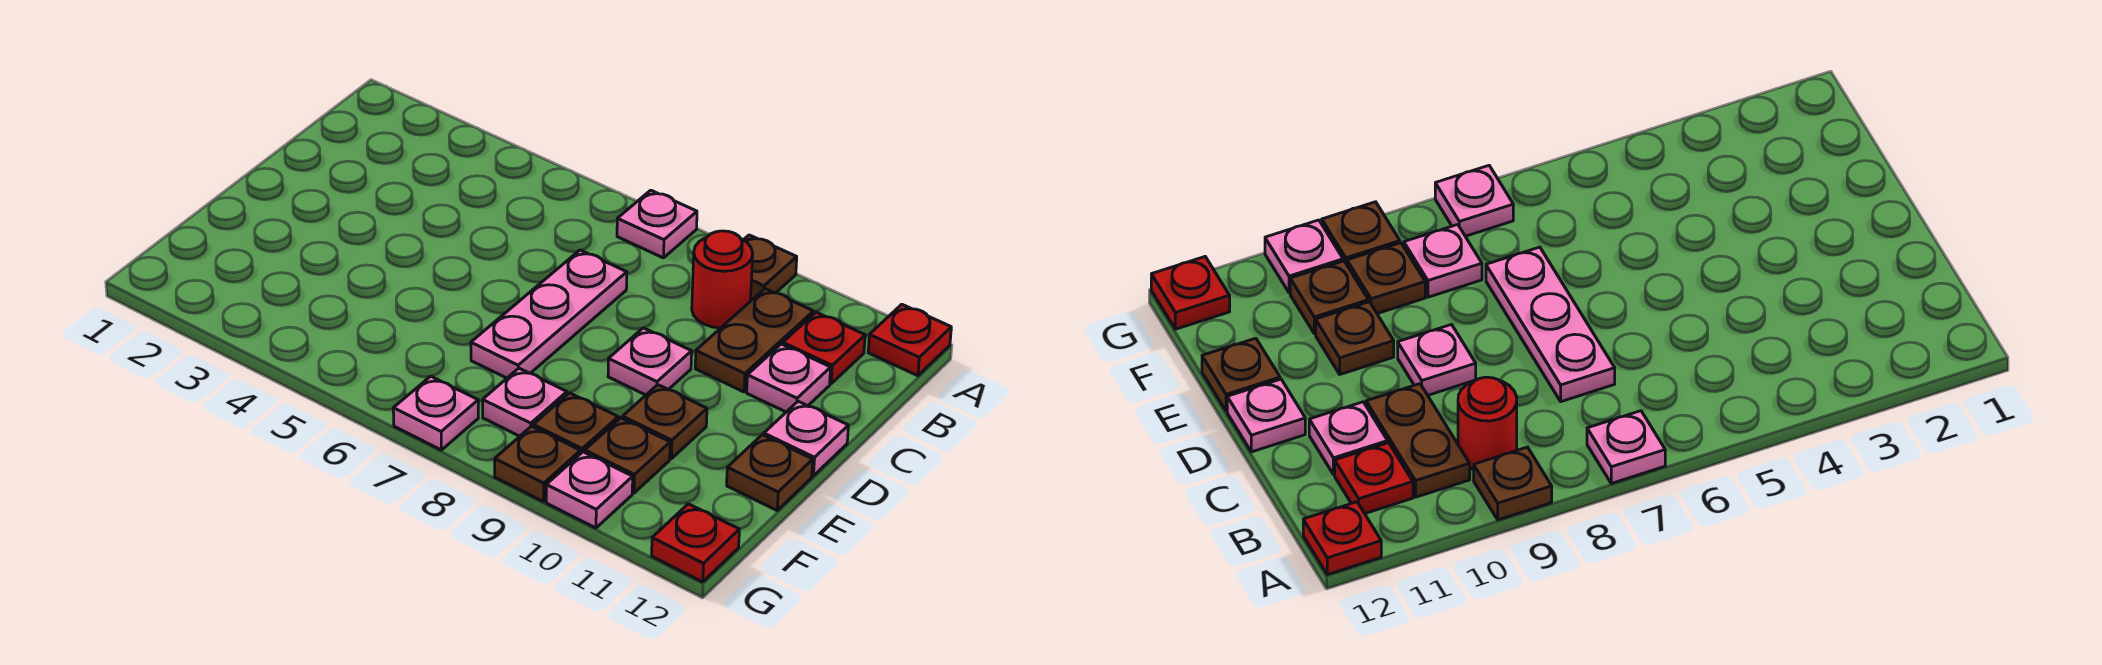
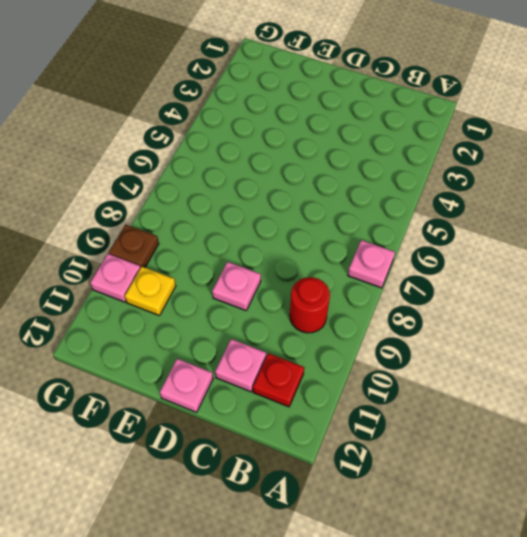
yellow plate F10 level 1 -> brown plate F10 level 1
none -> brown plate A9 level 1
none -> red plate A12 level 1
none -> brown plate B10:C10 level 1

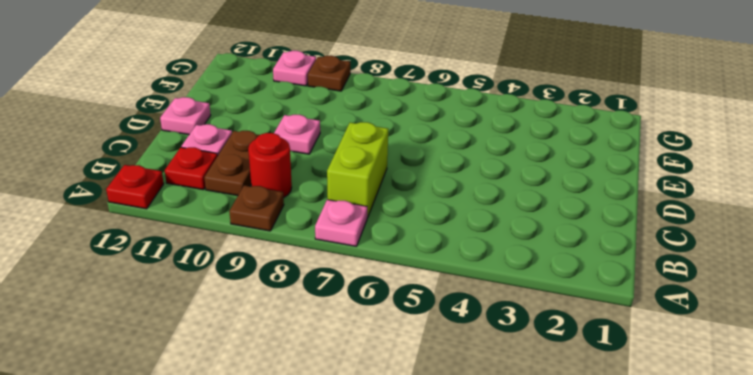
lime brick B7:C7 level 1 -> pink plate C7:E7 level 1
none -> brown plate E10 level 1
none -> brown plate E12 level 1
none -> pink plate F8 level 1

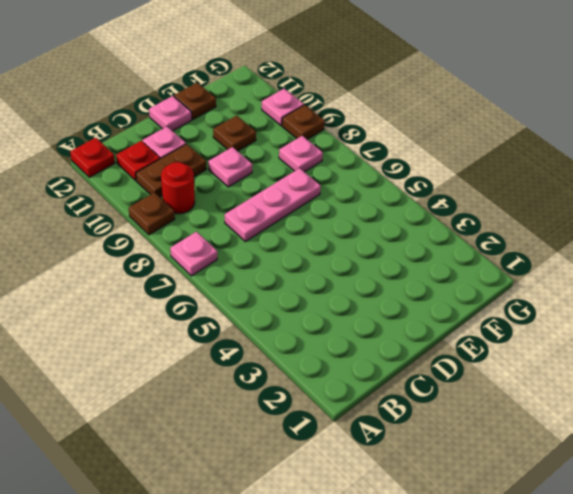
none -> brown plate F9 level 1
none -> brown plate F10 level 1
none -> pink plate G7 level 1

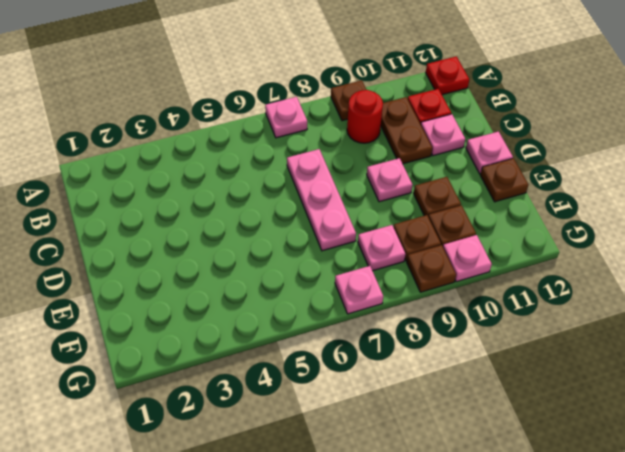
none -> red plate G12 level 1

